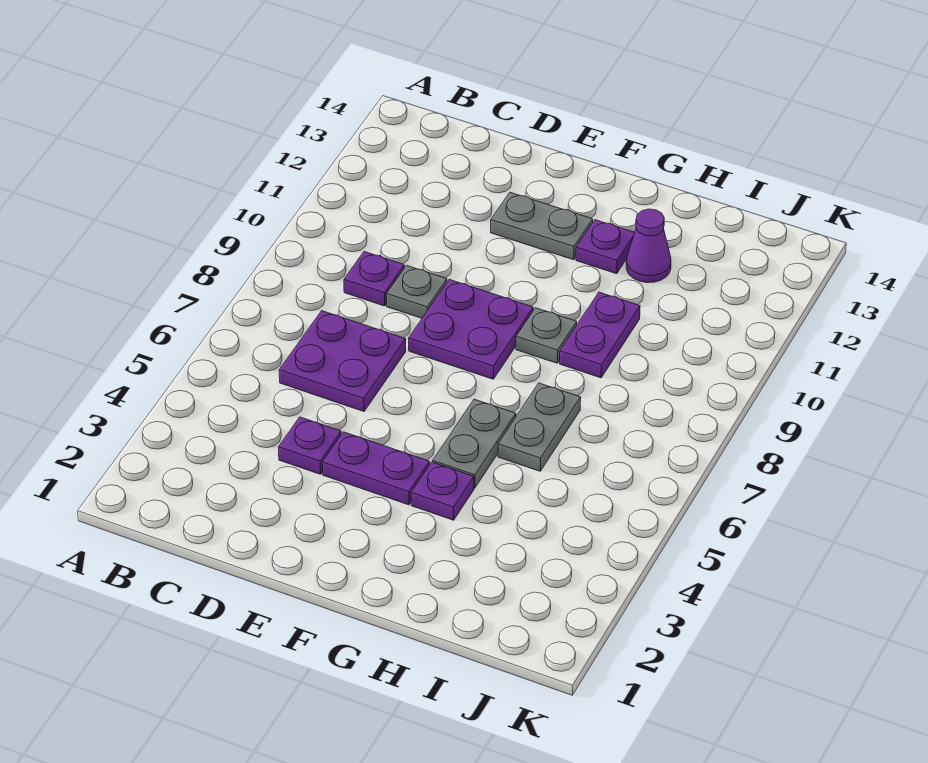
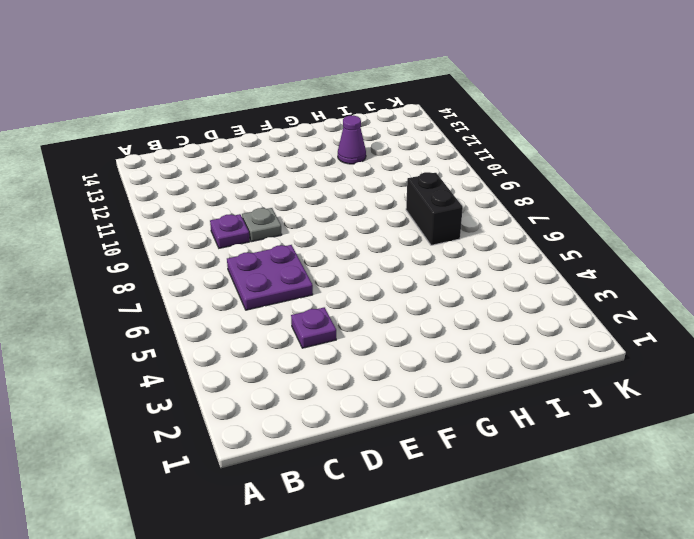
black brick I7:I8 level 1 -> none
none -> purple plate E4:F4 level 1
none -> purple plate E8:F9 level 1
none -> grey plate E12:F12 level 1

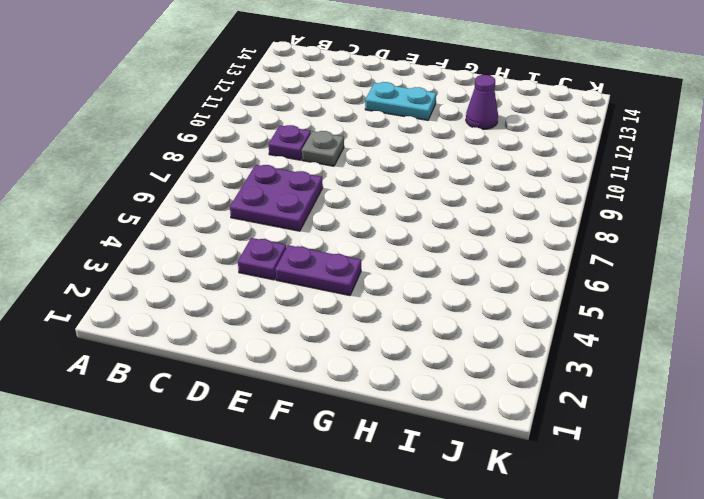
cyan plate E12:F12 level 1 -> grey plate E12:F12 level 1
none -> purple plate E8:F9 level 1
none -> purple plate G4 level 1
none -> grey plate G5:G6 level 1

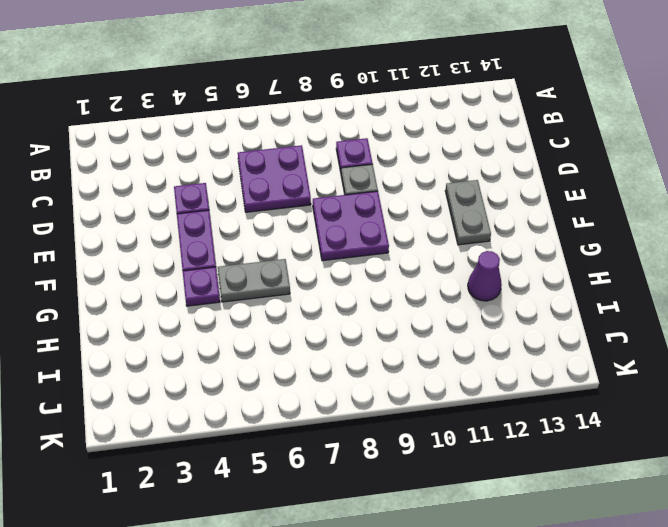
none -> grey plate G9 level 1
none -> purple plate G12 level 1
none -> grey plate H6:H7 level 1

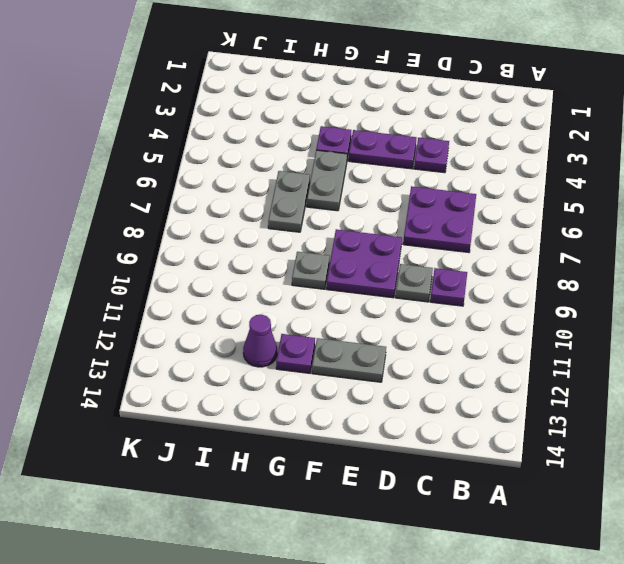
none -> purple plate H9:H10 level 1

